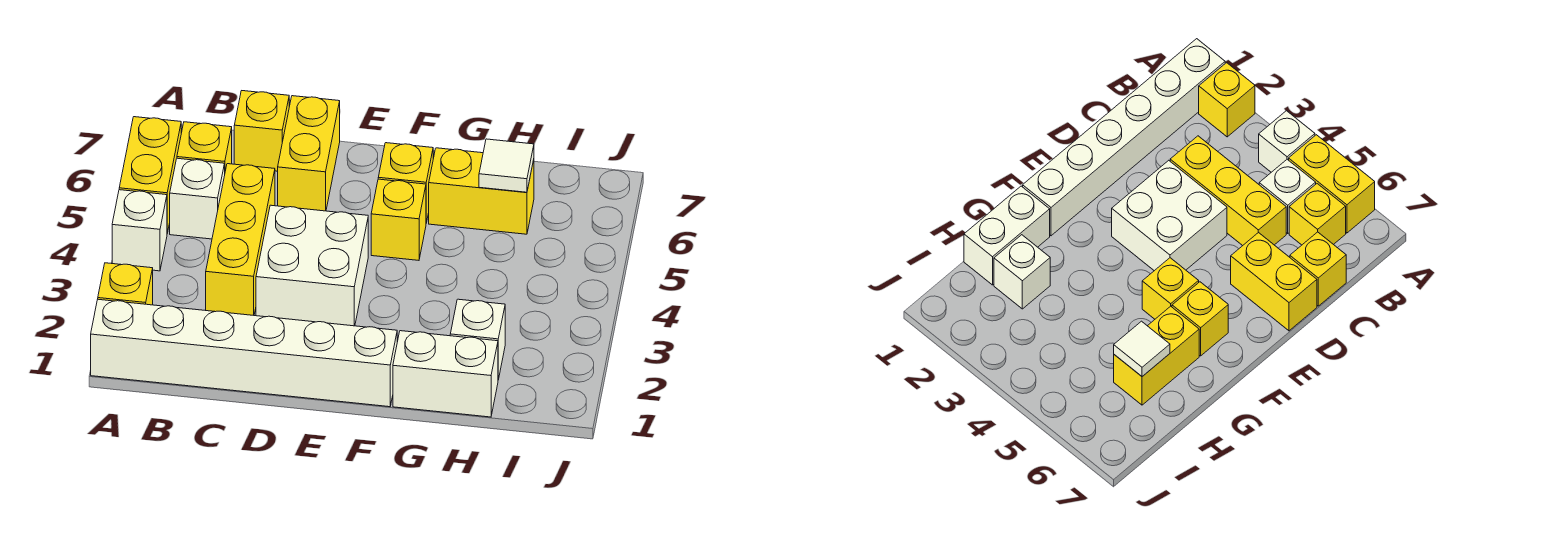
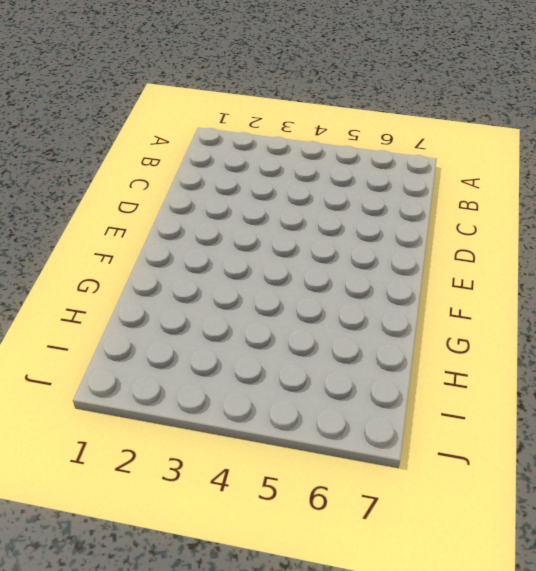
none -> white brick A1:F1 level 1
none -> yellow brick A2 level 1
none -> white brick A4 level 1

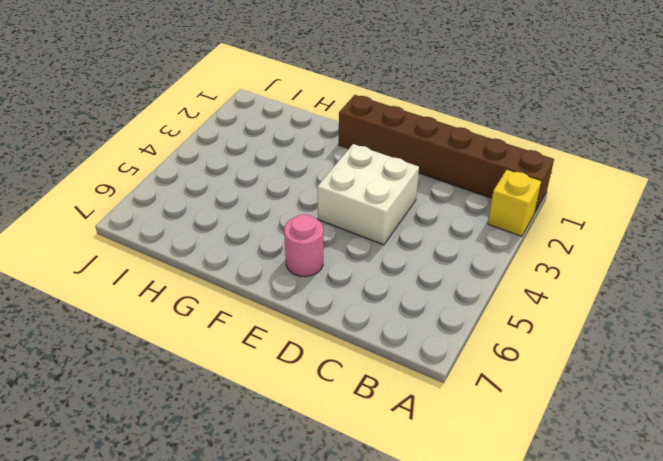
brown brick A1:F1 level 1 -> white brick A1:F1 level 1
pink round brick E6 level 1 -> none
none -> white brick A4 level 1
none -> yellow brick A5:A6 level 1
none -> white brick B5 level 1

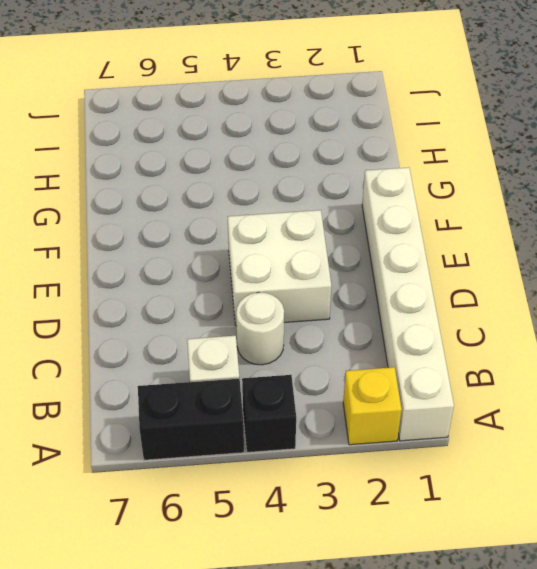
black brick A4 level 1 -> white brick A4 level 1
black brick A5:A6 level 1 -> yellow brick A5:A6 level 1
white round brick C4 level 1 -> yellow brick C3:C5 level 1
none -> yellow brick B6 level 1
none -> yellow brick C7 level 1
none -> yellow brick D6:D7 level 1

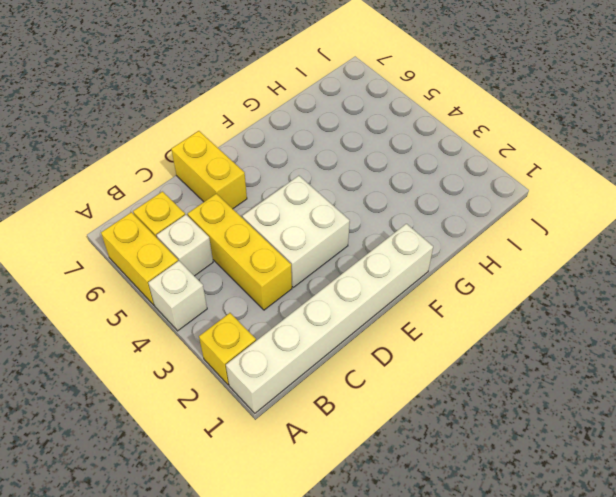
none -> yellow brick C7 level 1
none -> yellow brick F5 level 1
none -> yellow brick F6 level 1

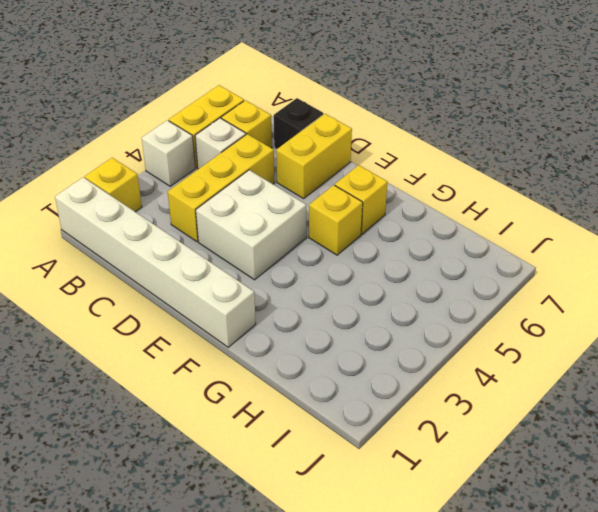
black brick C7 level 1 -> yellow brick C7 level 1
none -> white brick G1:H1 level 1
none -> yellow brick G6:H6 level 1
none -> white brick H2 level 1

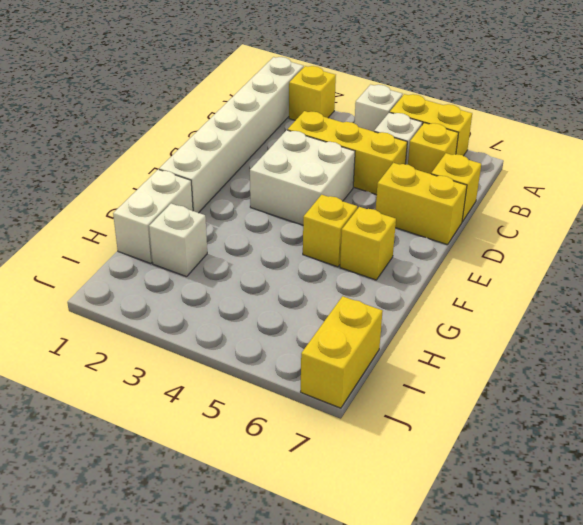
yellow brick I7:J7 level 1 -> yellow brick G6:H6 level 1
none -> white tile H6 level 2

